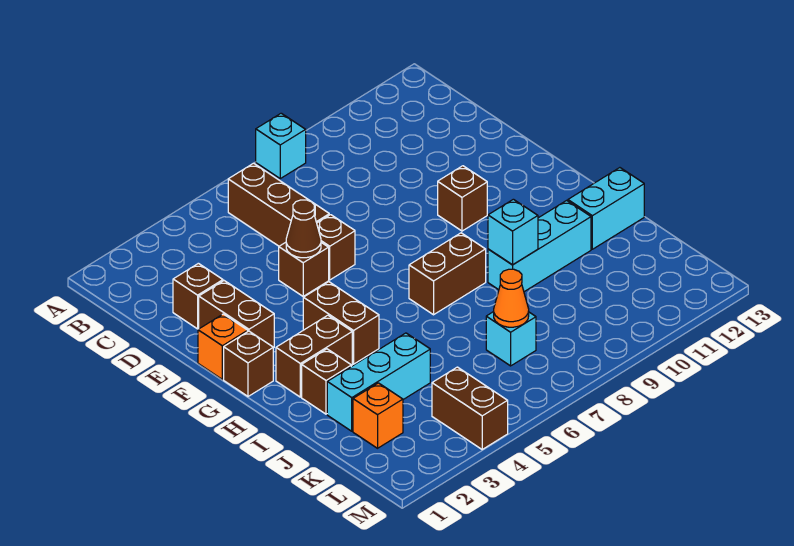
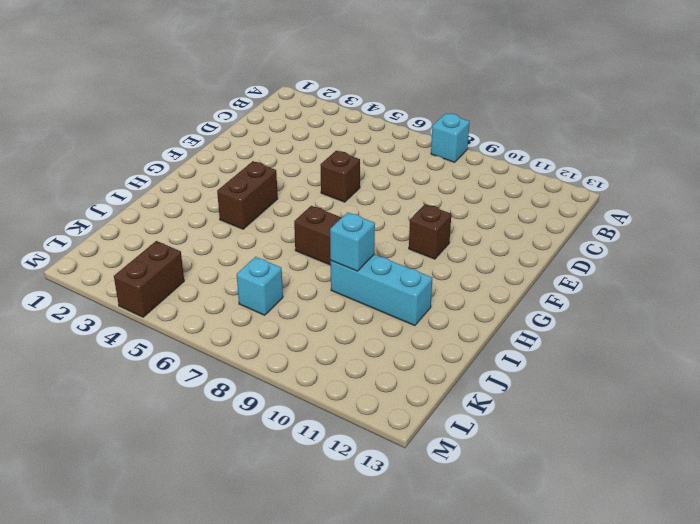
none -> brown brick B6:D6 level 1
none -> brown brick D2 level 1
none -> brown brick E2:F2 level 1

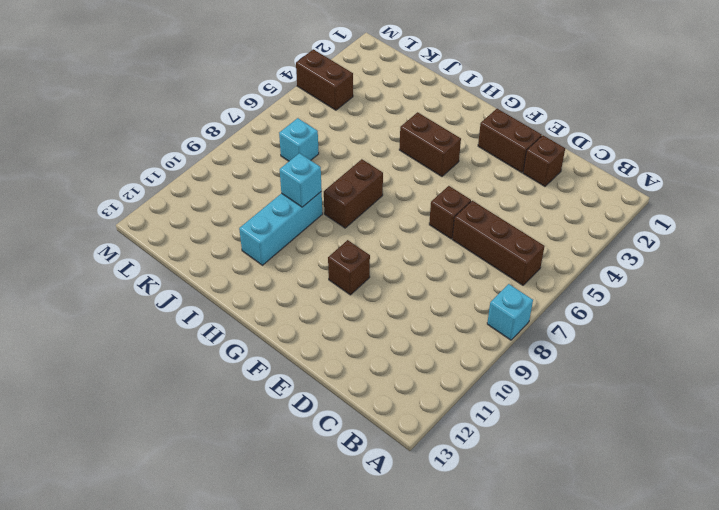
none -> brown brick E5 level 1
none -> orange brick F1 level 1
none -> brown brick G1 level 1

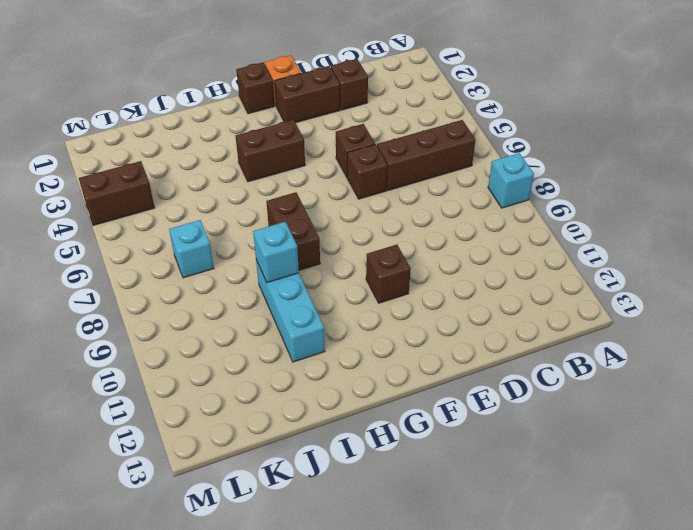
none -> brown brick H2:H3 level 1
none -> brown brick I2 level 1
none -> cyan brick I12:I13 level 1

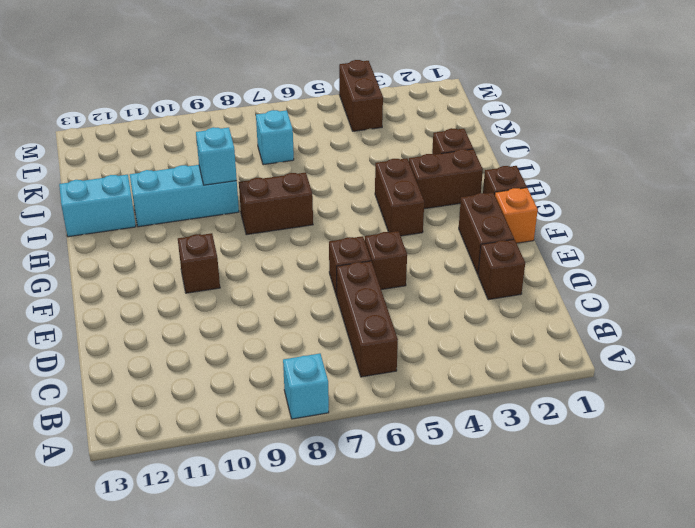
none -> cyan brick J2:J4 level 1
none -> orange brick K2 level 1
none -> brown cone E5 level 2

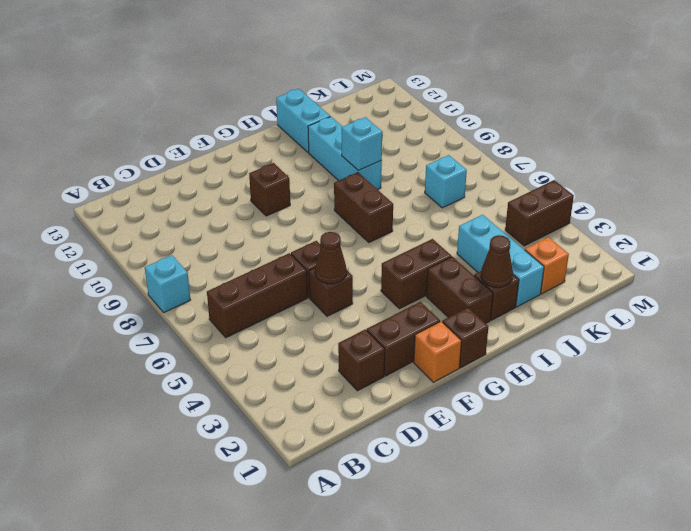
brown cone I2 level 2 -> none
none -> orange cone K7 level 2

